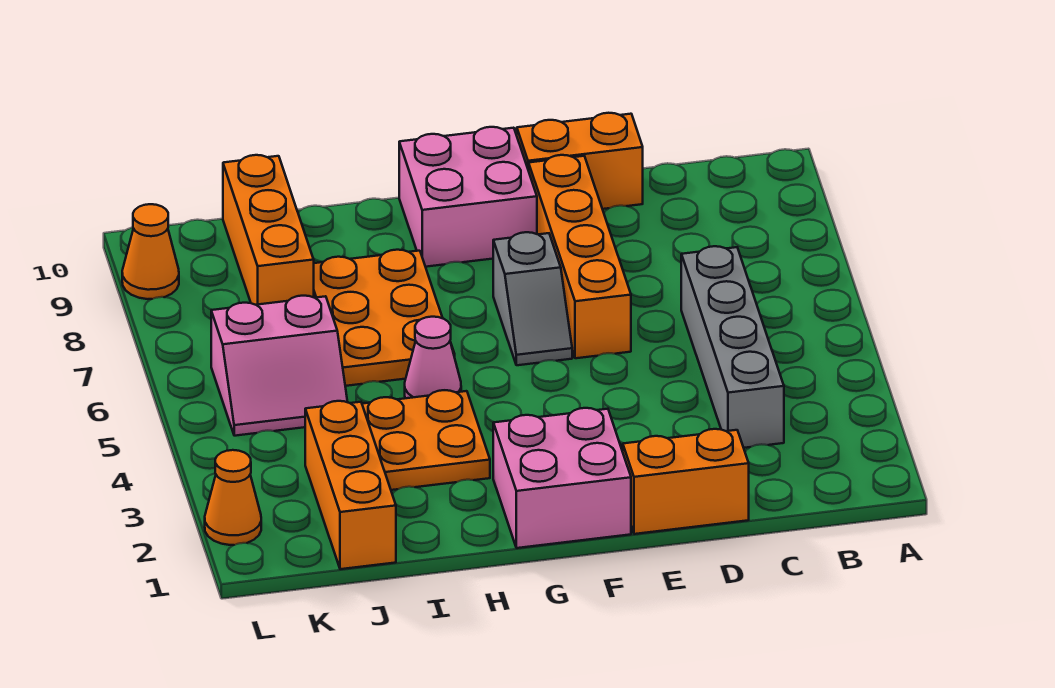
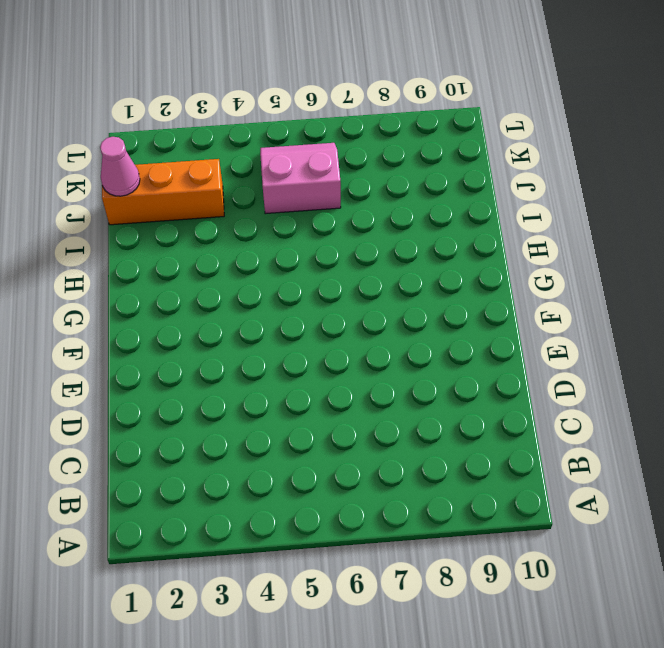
pink cone J1 level 2 -> pink cone H5 level 1
pink slope J5:K6 level 1 top J -> pink slope J5:K6 level 1 top 6
none -> grey brick C3:C6 level 1
none -> orange brick D1:E1 level 1
none -> orange brick D10:E10 level 1

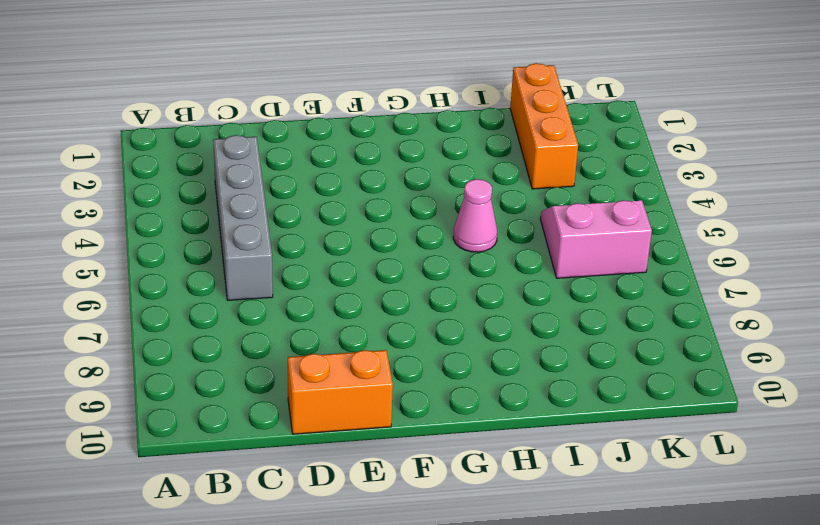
none -> orange brick D1:E1 level 1
none -> orange brick E6:E9 level 1
none -> pink brick F1:G2 level 1

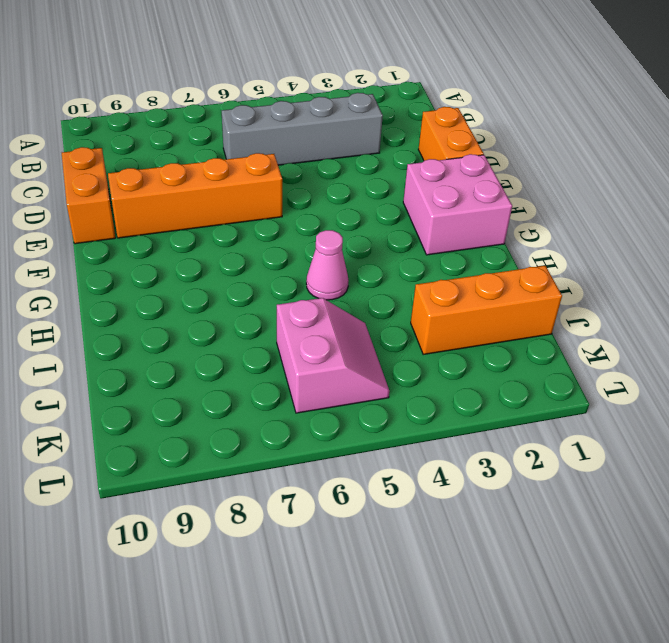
none -> grey slope F6:F7 level 1 top 7
none -> pink brick F9:G10 level 1
none -> orange plate H3:I4 level 1

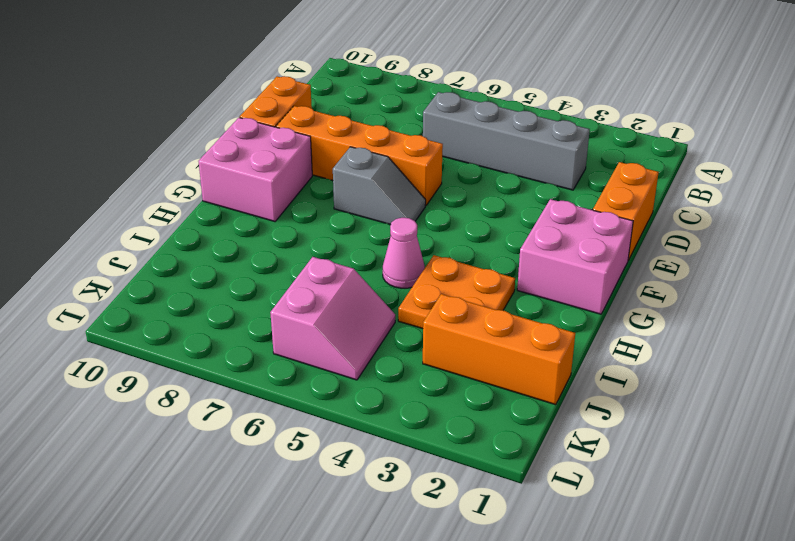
none -> orange plate H6:I8 level 1
none -> orange brick J8:J10 level 1
none -> orange cone L2 level 1

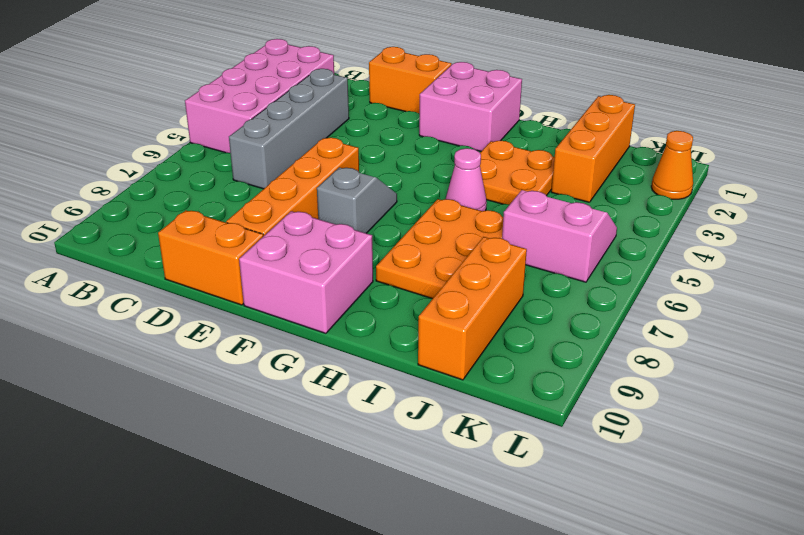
pink brick A2:B5 level 1 -> none
none -> orange cone L9 level 1

